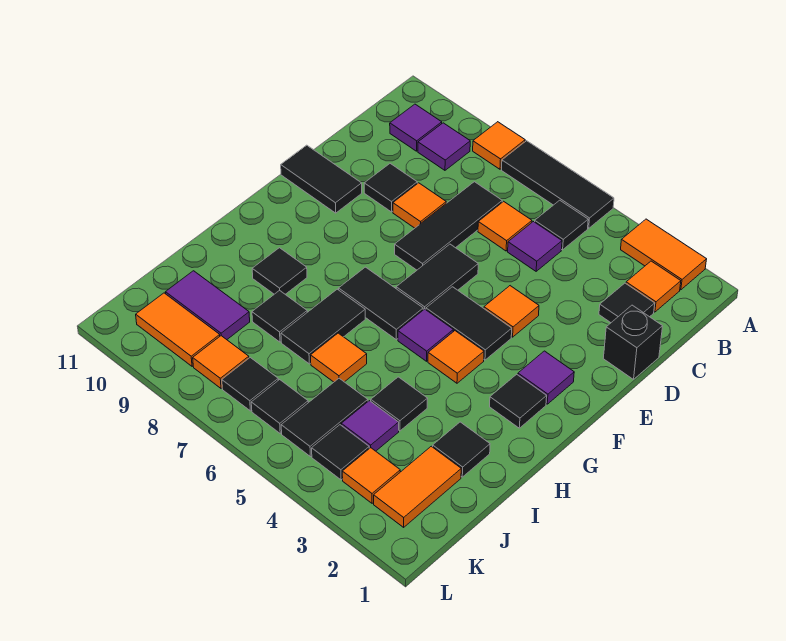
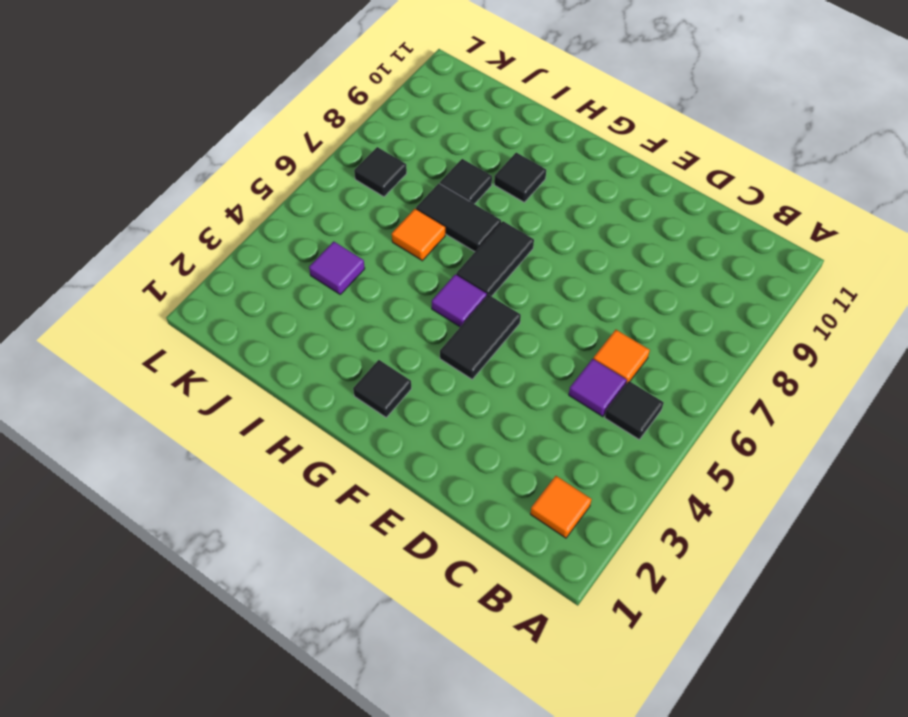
none -> orange tile A2:A3 level 1
none -> black tile A5:A7 level 1
none -> orange tile A8 level 1
none -> purple tile B9 level 1

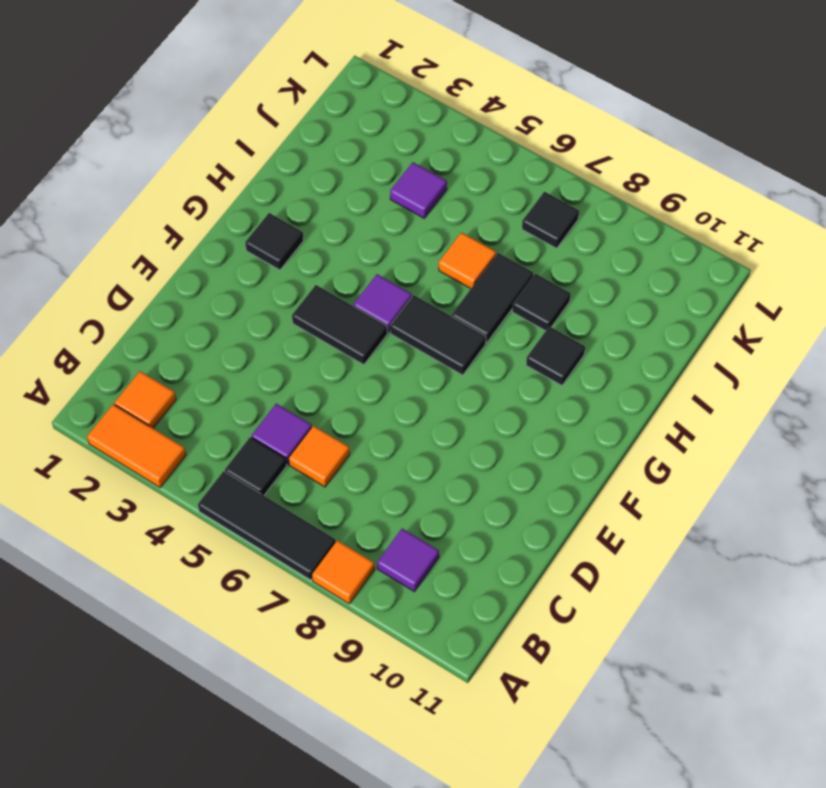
none -> purple tile B10 level 1
none -> black tile C2 level 1
none -> black tile C7:E7 level 1
none -> black brick D1 level 1

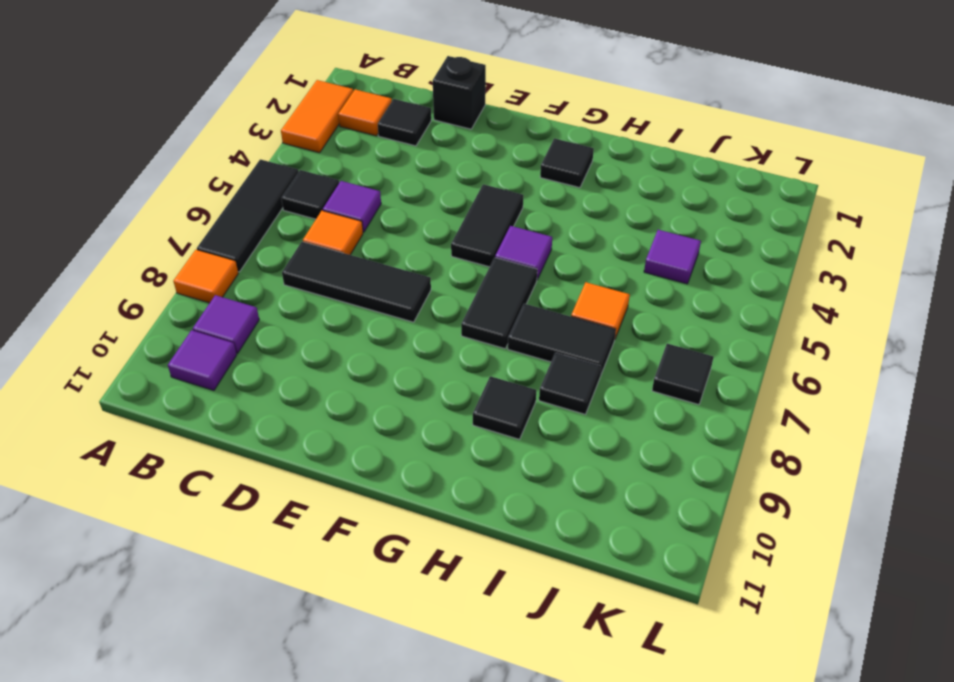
none -> orange tile D8 level 1
none -> black tile D9 level 1
none -> orange tile E4 level 1
none -> black tile E6:F6 level 1

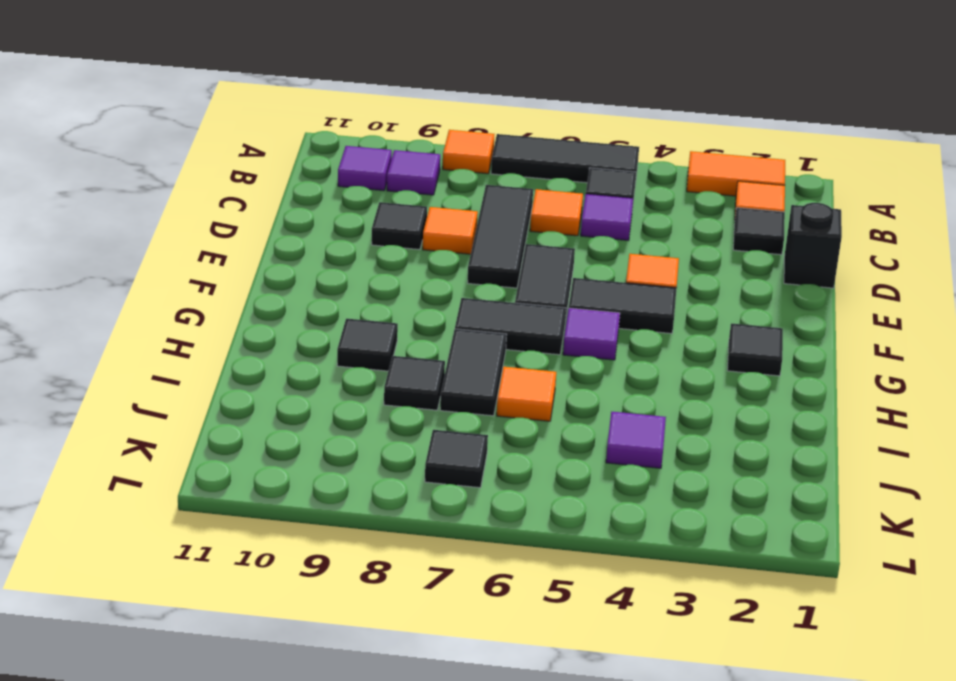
none -> black tile E10:E11 level 1
none -> purple tile F2 level 1
none -> orange tile G4 level 1
none -> black tile I2 level 1

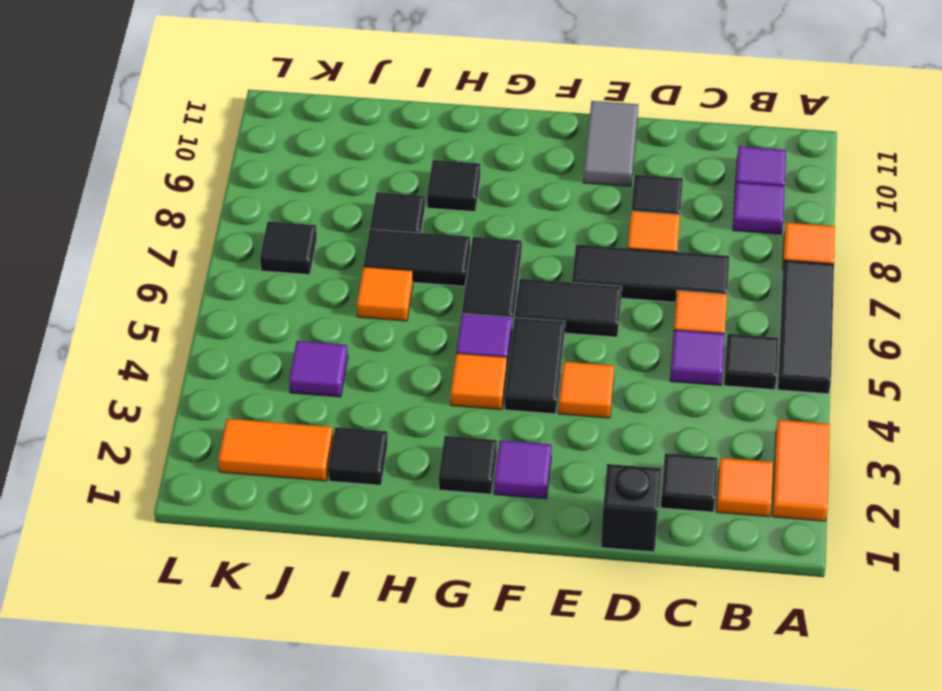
grey tile E10:E11 level 1 -> black tile E10:E11 level 1
none -> black tile I4 level 1
none -> black tile J5:K5 level 1
none -> purple tile J9:J10 level 1
none -> orange tile K3 level 1

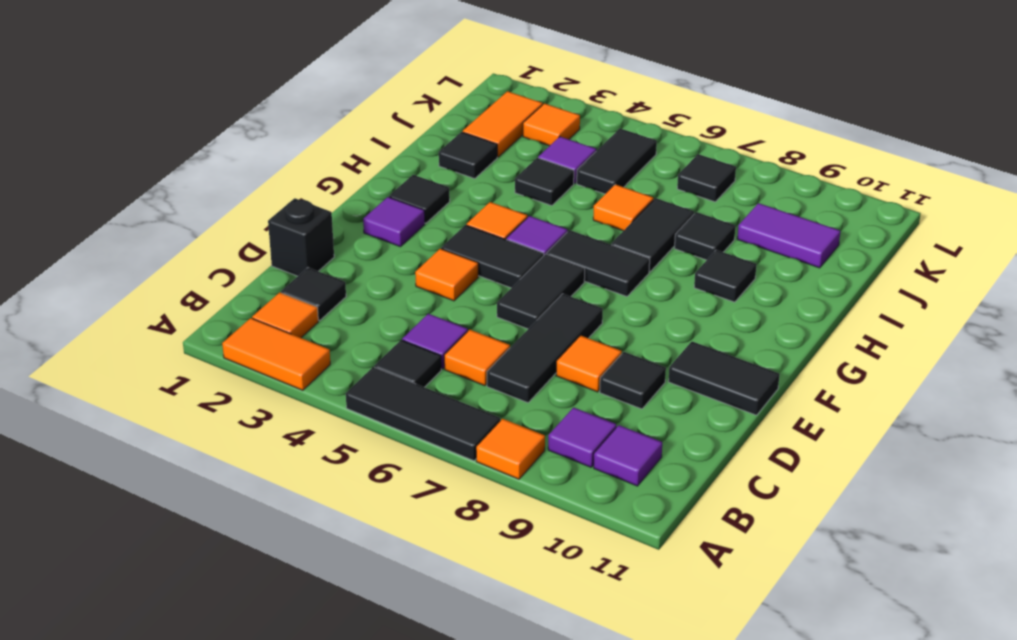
none -> black tile K4 level 1
none -> black tile K6 level 1
none -> orange tile K8 level 1
none -> orange tile K9:K10 level 1

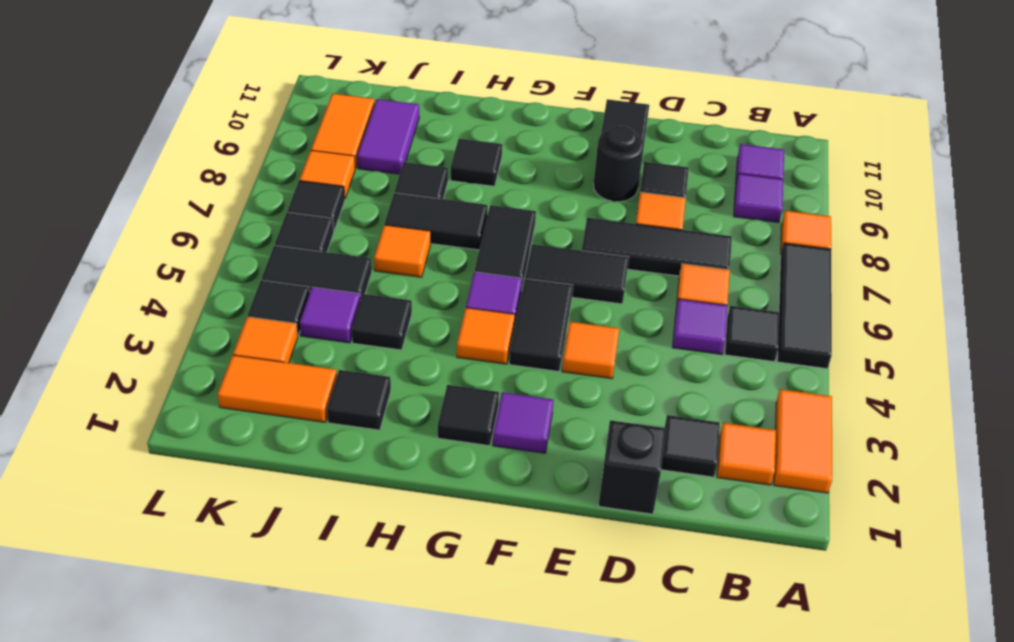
black round brick E9 level 1 -> none

